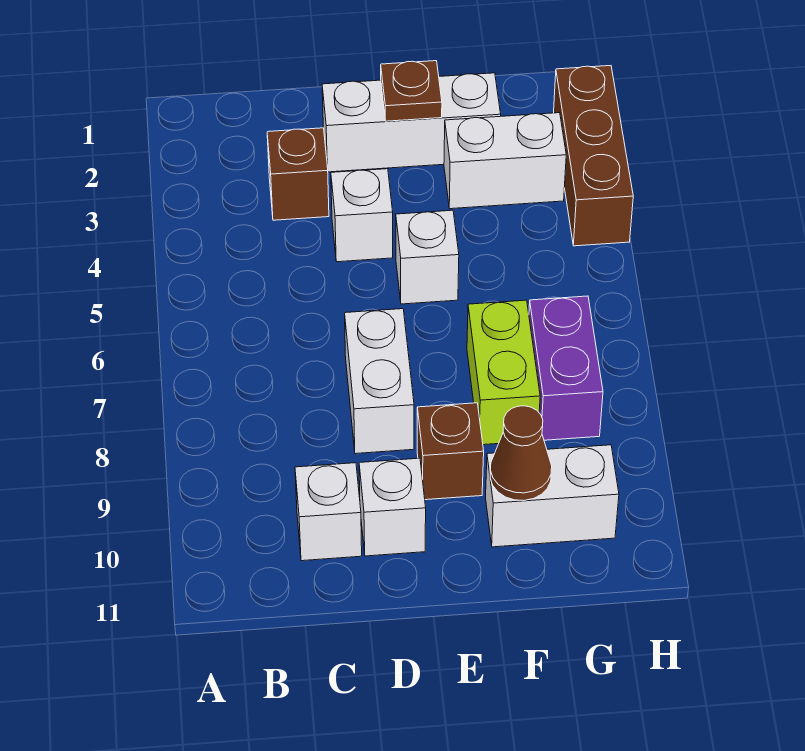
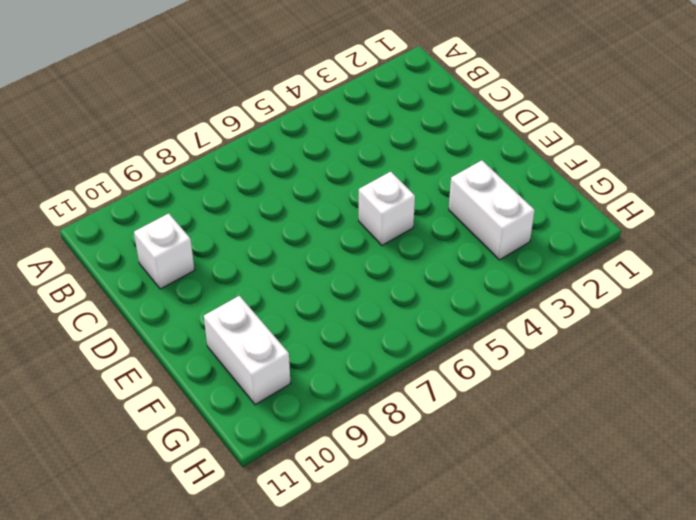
none -> brown brick C3 level 1
none -> white brick D2:F2 level 1
none -> white brick D4 level 1

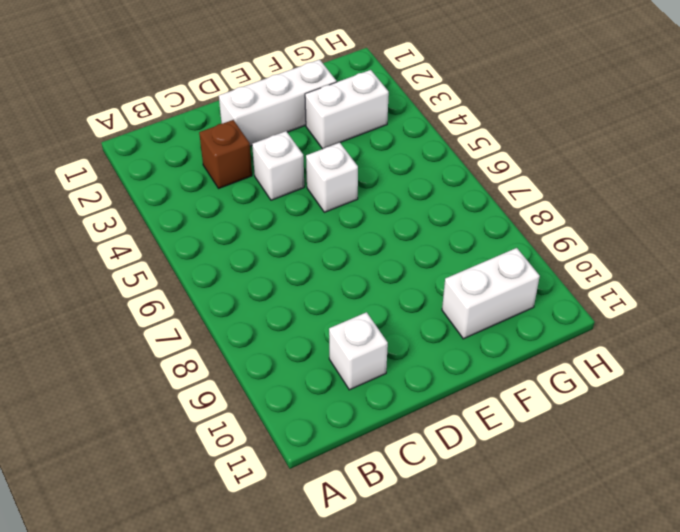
none -> white brick D7:D8 level 1
none -> white brick D10 level 1
none -> brown brick E9 level 1

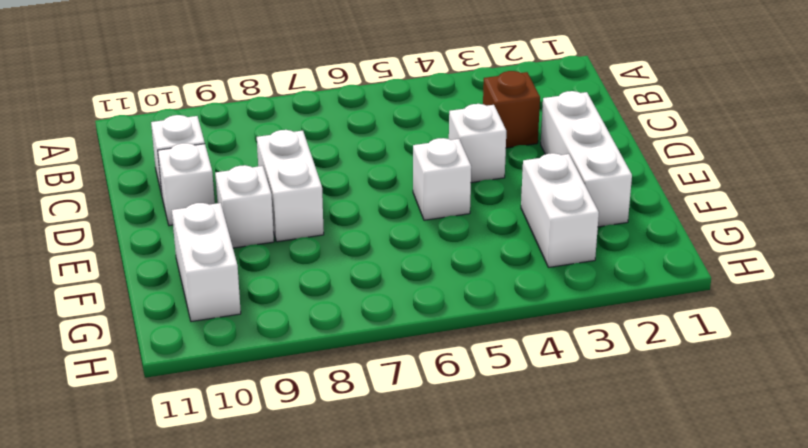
white brick D8:E8 level 1 -> white brick D7:D8 level 1
white brick E9 level 1 -> brown brick E9 level 1
none -> lime brick F7:F8 level 1
none -> purple brick G7:G8 level 1
none -> brown brick H2:H4 level 1

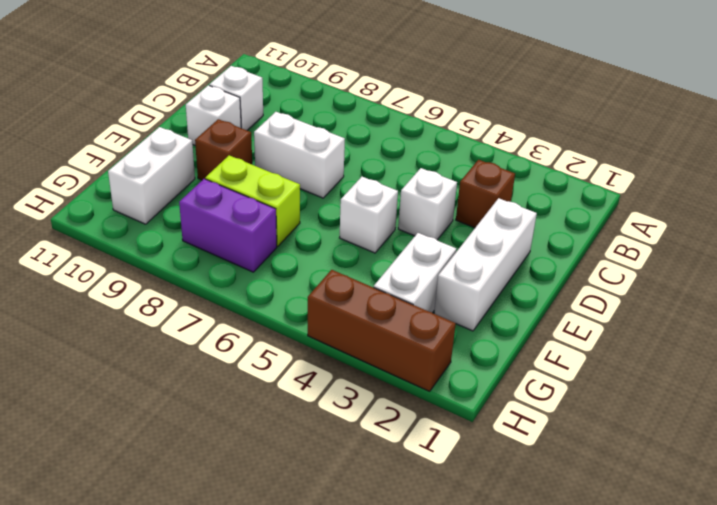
none -> brown plate E2 level 2
none -> brown cone F10 level 2

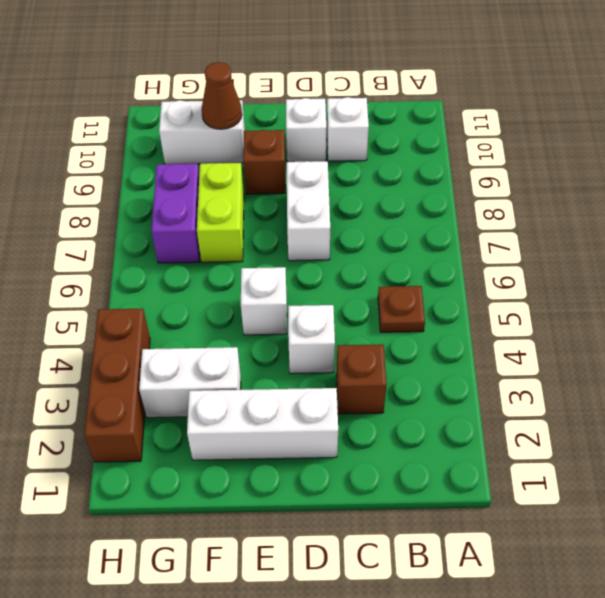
brown plate B5 level 1 -> brown plate E2 level 2

